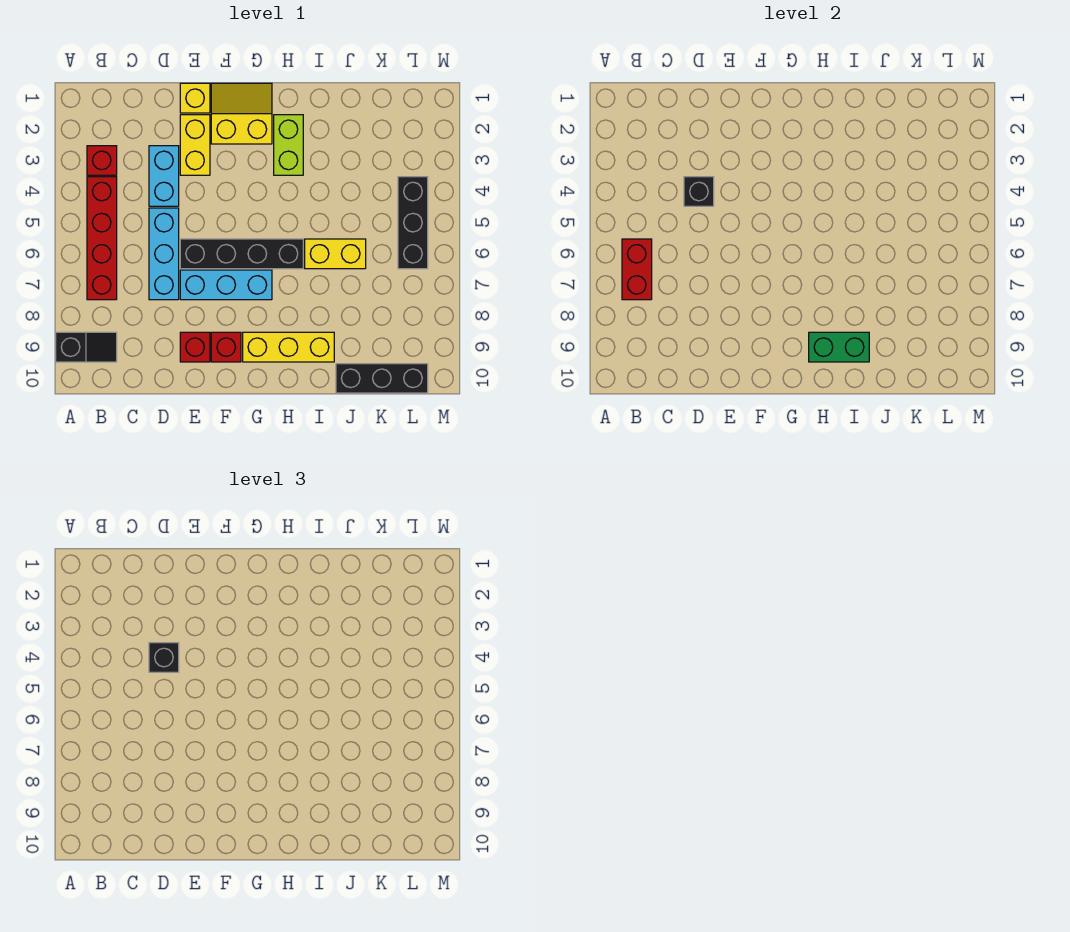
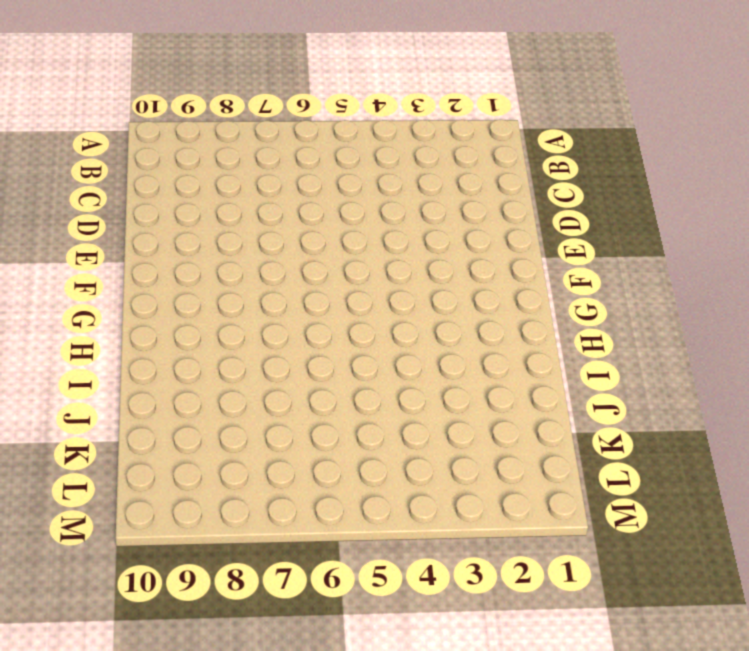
none -> black slope A9:B9 level 1 top A
none -> red brick B3 level 1
none -> red brick B4:B7 level 1

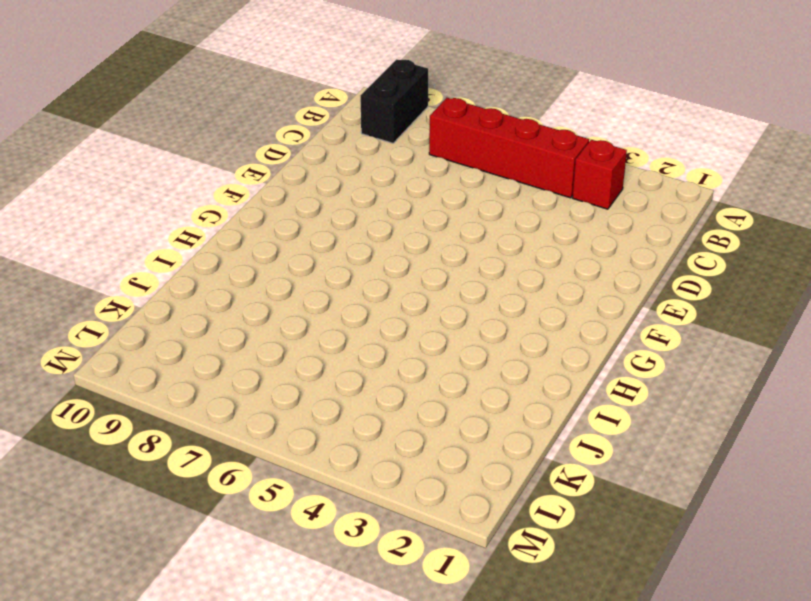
black brick A9:B9 level 1 -> black slope A9:B9 level 1 top A
none -> cyan brick D3:D4 level 1
none -> cyan brick D5:D7 level 1
none -> yellow brick E1 level 1

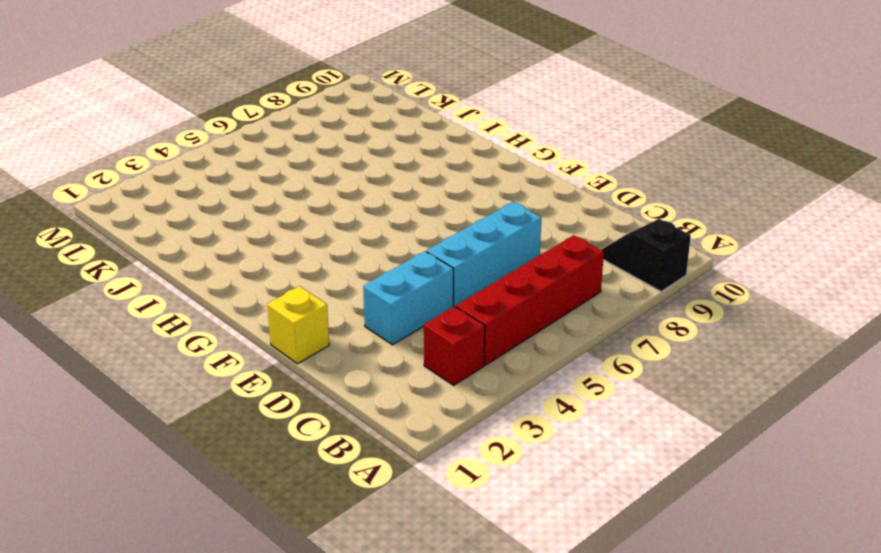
none -> yellow brick E2:E3 level 1
none -> black brick E6:H6 level 1
none -> cyan brick E7:G7 level 1

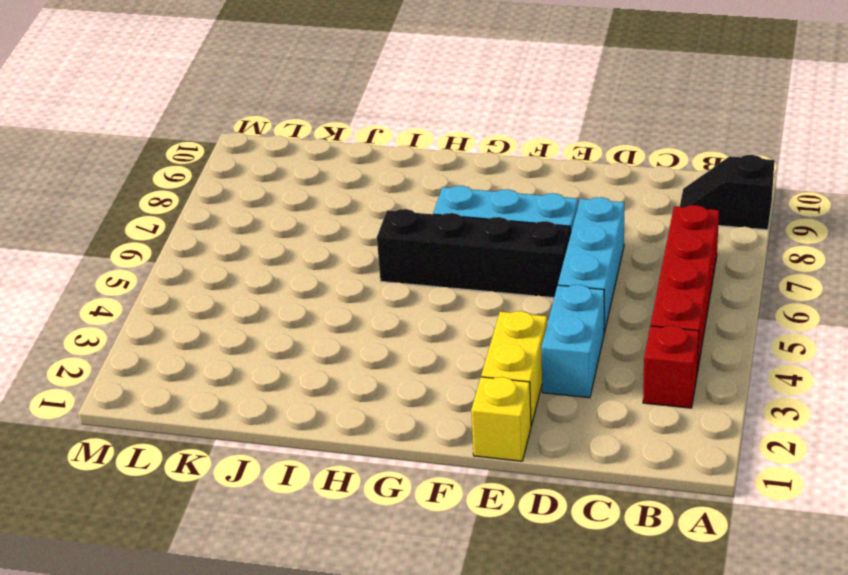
none -> red brick E9 level 1
none -> yellow slope F1:G2 level 1 top 2
none -> red brick F9 level 1

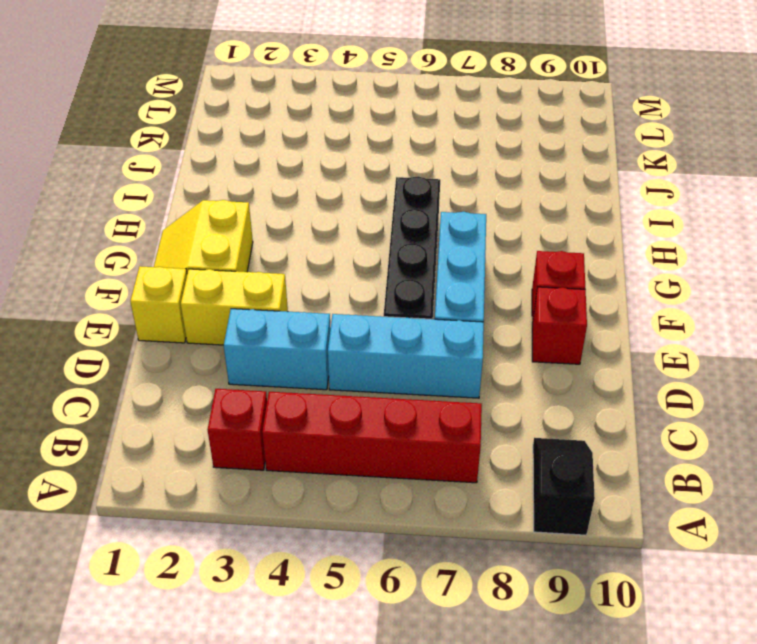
none -> yellow brick G9:I9 level 1
none -> lime brick H2:H3 level 1
none -> yellow brick I6:J6 level 1

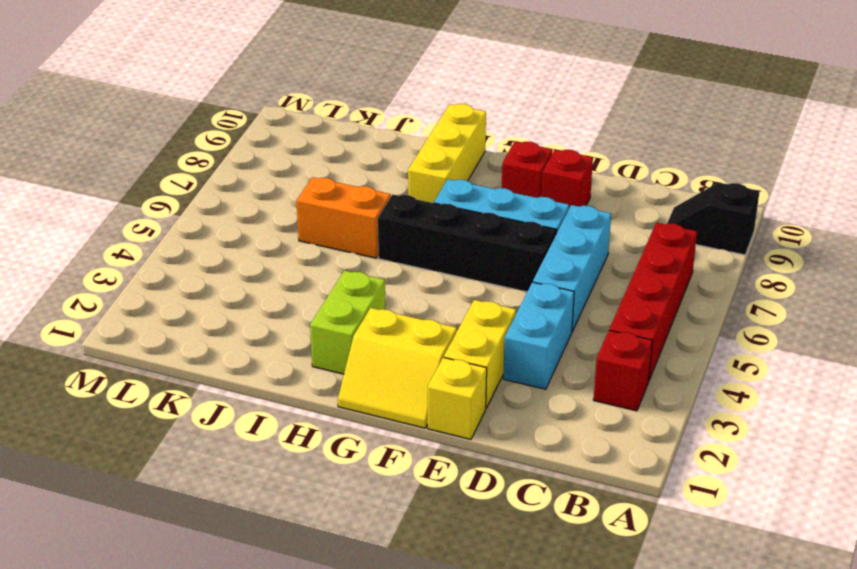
yellow brick H8:H10 level 1 -> yellow brick G9:I9 level 1
orange brick I6:J6 level 1 -> yellow brick I6:J6 level 1
none -> black brick J10:L10 level 1
none -> black brick L4:L6 level 1
none -> red brick B6:B7 level 2

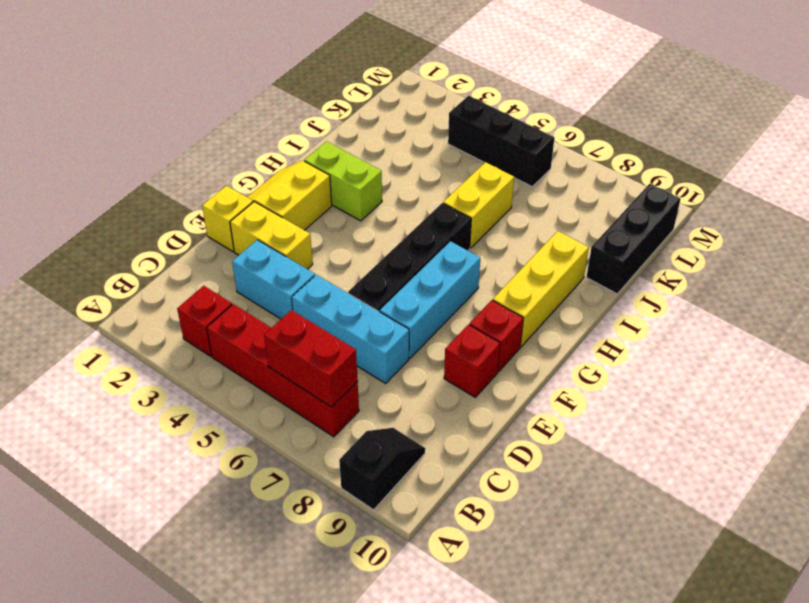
none -> black brick D4 level 2
none -> green brick H9:I9 level 2
none -> black brick D4 level 3

